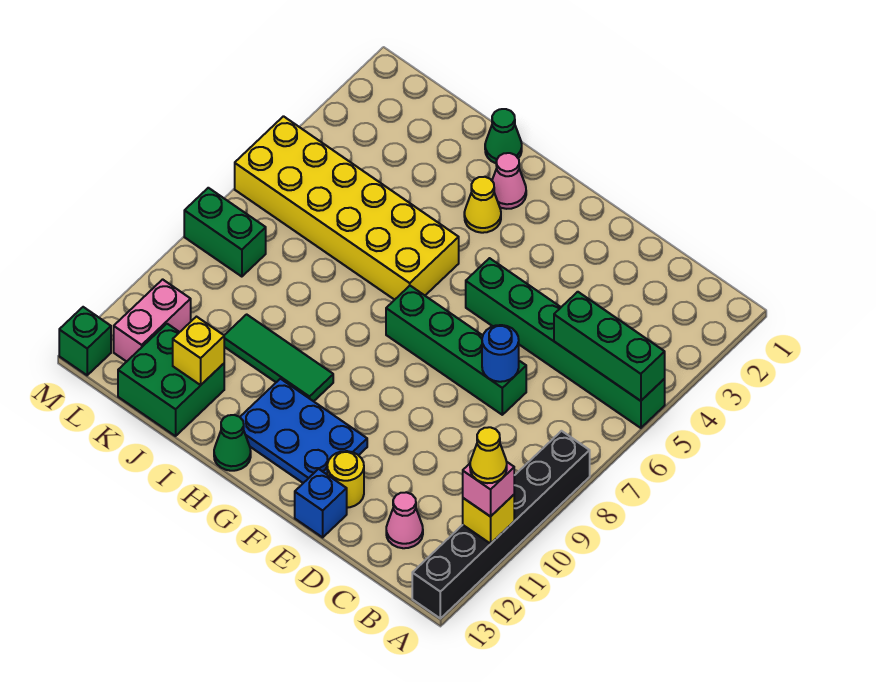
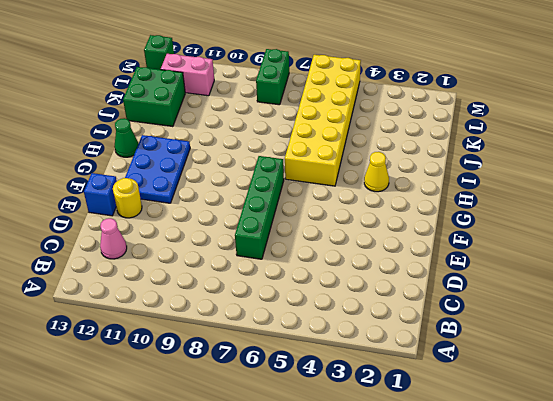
none -> green brick A5:F5 level 1
none -> black brick A8:A13 level 1
none -> pink cone H2 level 1

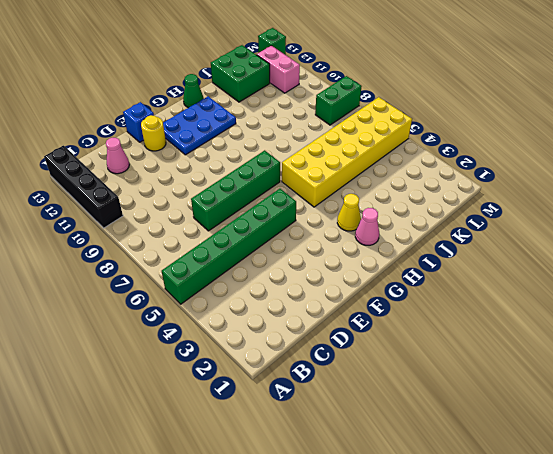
black brick A10:A13 level 1 -> black brick A8:A13 level 1
none -> green tile H10:J10 level 1
none -> green cone I1 level 1
none -> green brick A5:C5 level 2

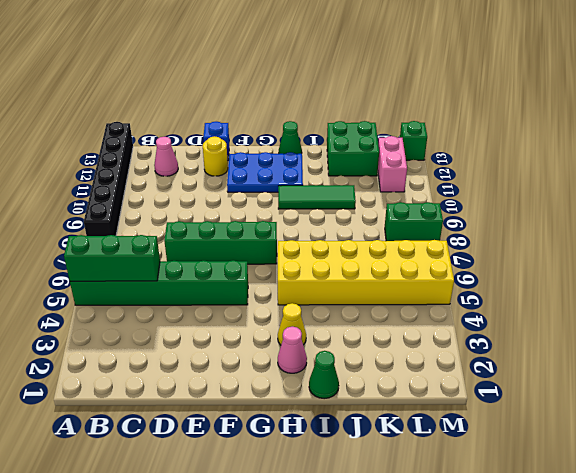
none -> yellow brick A11 level 2
none -> blue round brick D7 level 2
none -> yellow brick J12 level 2

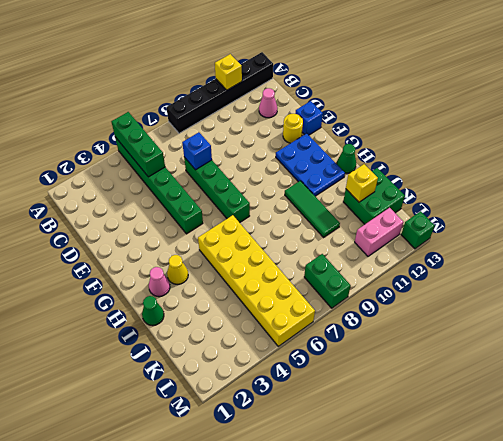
blue brick D7 level 2 -> blue round brick D7 level 2
none -> pink brick A11 level 3
none -> yellow cone A11 level 4

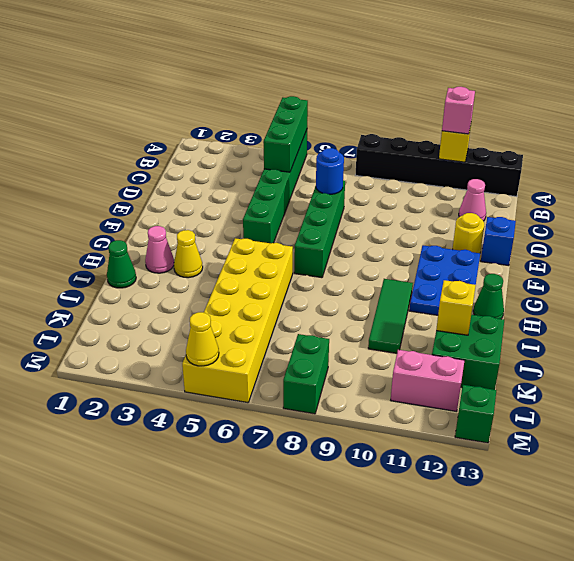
yellow cone M5 level 2 -> yellow cone A11 level 4

